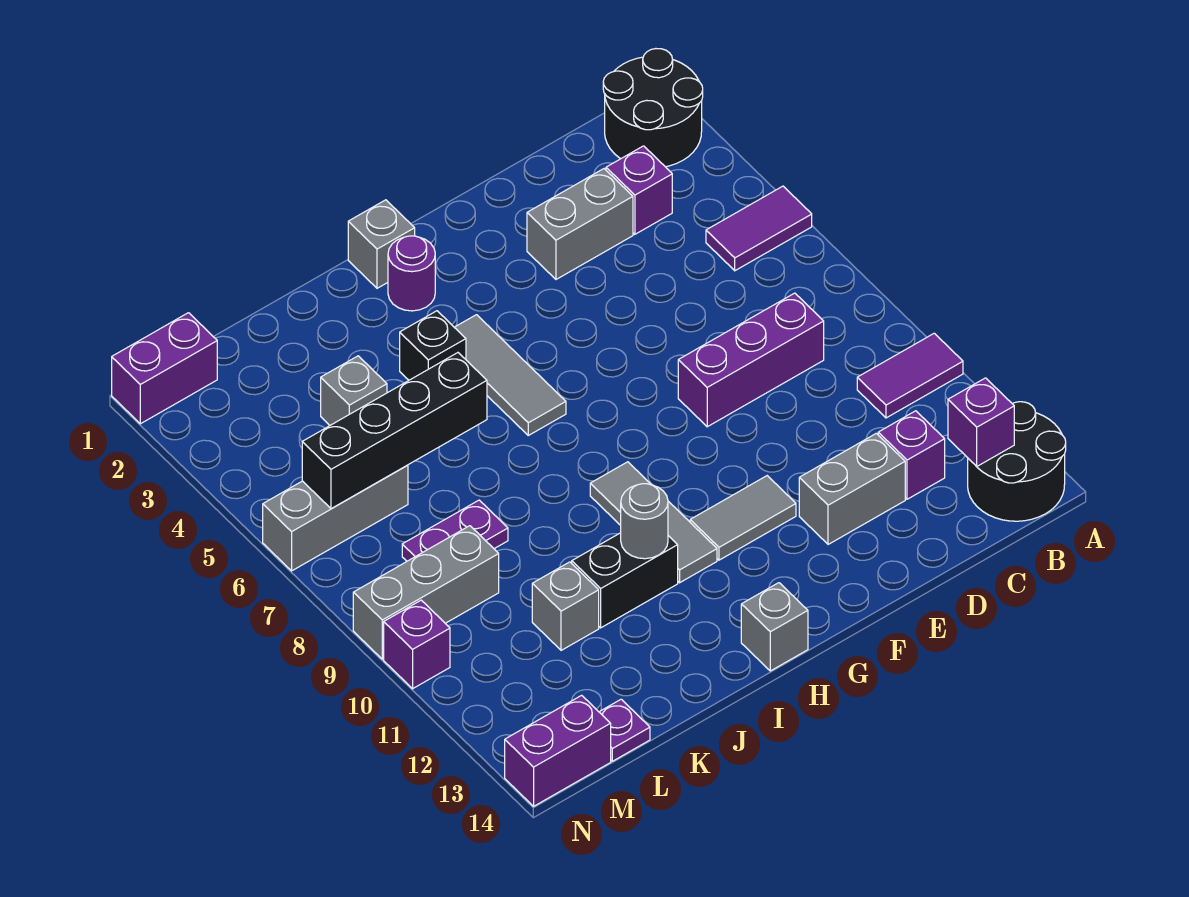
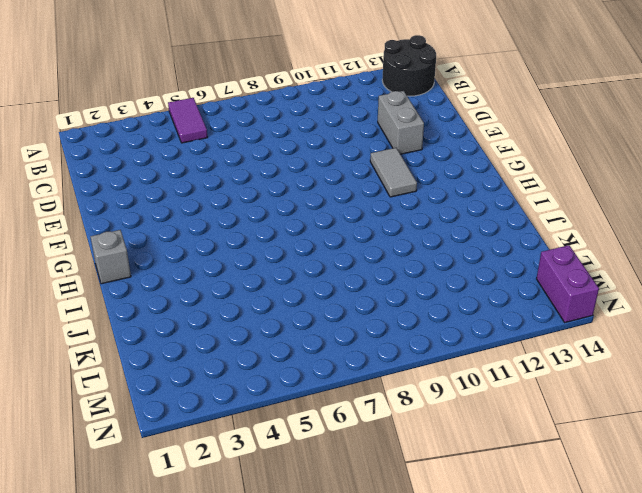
none -> black round brick A1:B2 level 1
none -> purple tile A10:B10 level 1
none -> purple brick C3 level 1

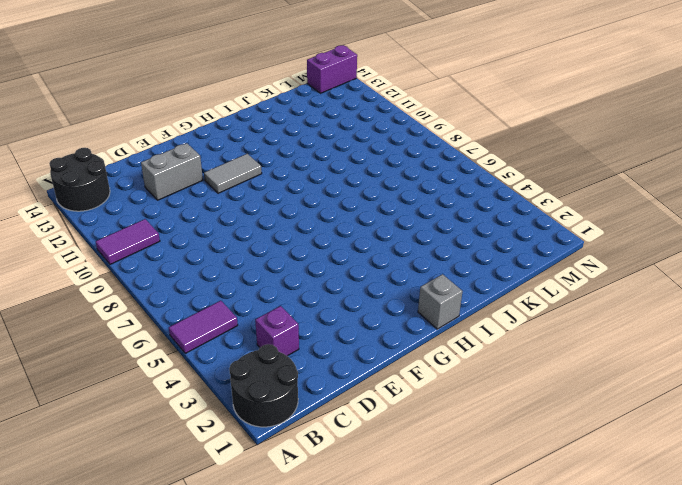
none -> purple brick C8:E8 level 1
none -> purple brick C12 level 1
none -> grey brick D3:E3 level 1

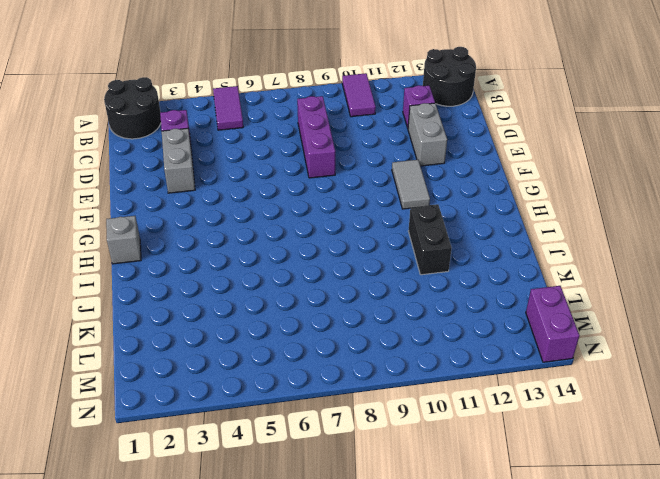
none -> purple round brick H2 level 1
none -> grey tile H4:H6 level 1
none -> grey tile H9:H11 level 1

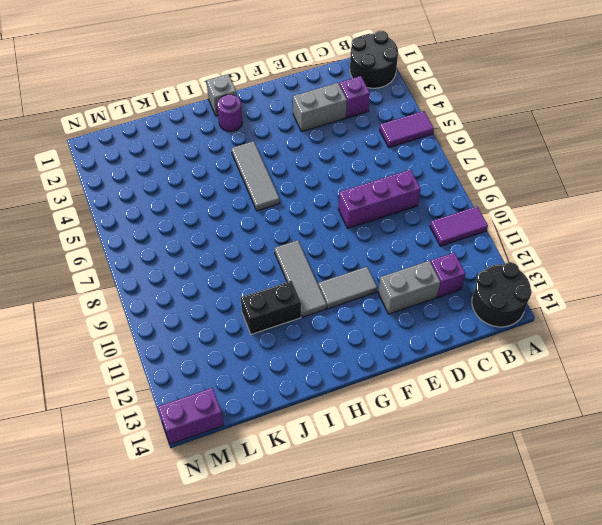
none -> grey brick H14 level 1
none -> black brick I4 level 1
none -> grey brick K4 level 1

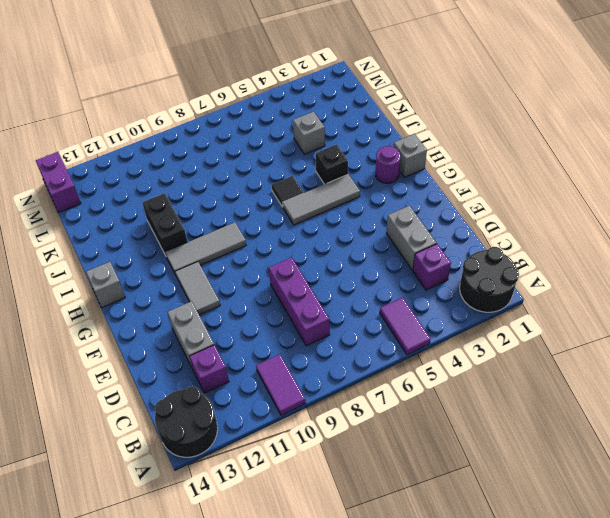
black tile I6 level 1 -> none
none -> purple plate K8:L8 level 1
none -> grey brick K11 level 1
none -> grey brick L6:N6 level 1

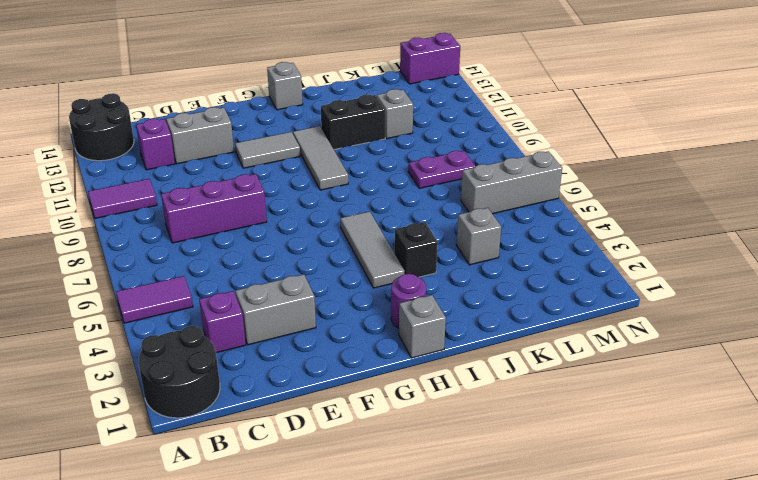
none -> grey brick L9:N9 level 1
none -> purple plate L14 level 1
none -> purple brick M1:N1 level 1

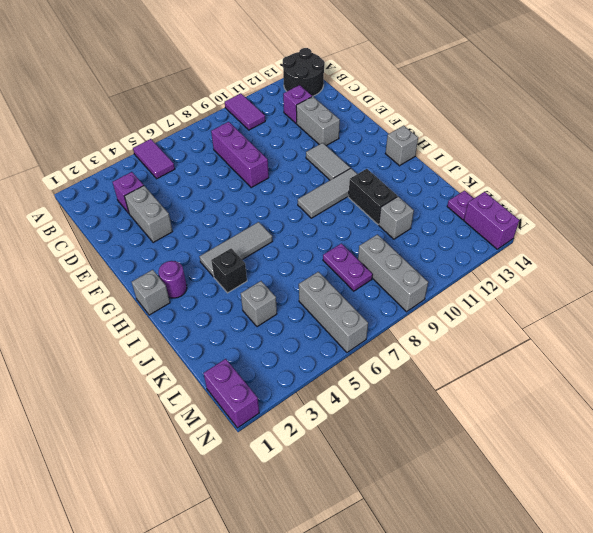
none -> black round brick A1:B2 level 1
none -> purple brick N10 level 1
none -> purple brick B13 level 2

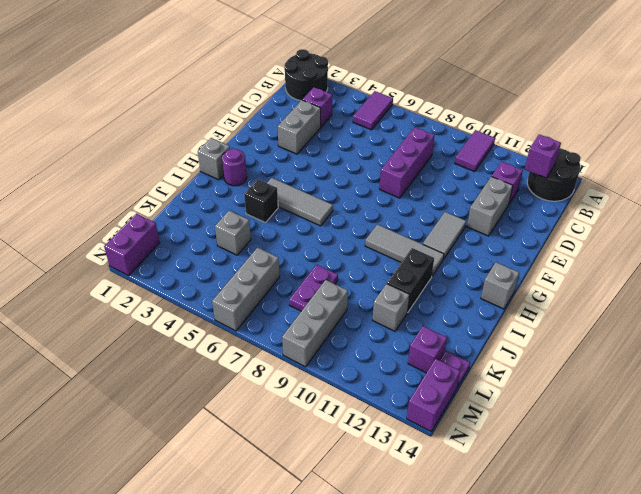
purple brick L13 level 1 -> purple brick N10 level 1
none -> grey round brick I11 level 2
none -> black brick J6:M6 level 2

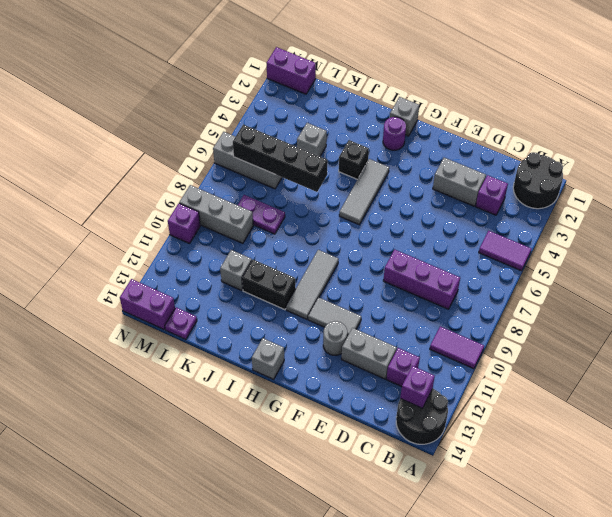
grey round brick F12 level 1 -> grey round brick I11 level 2

